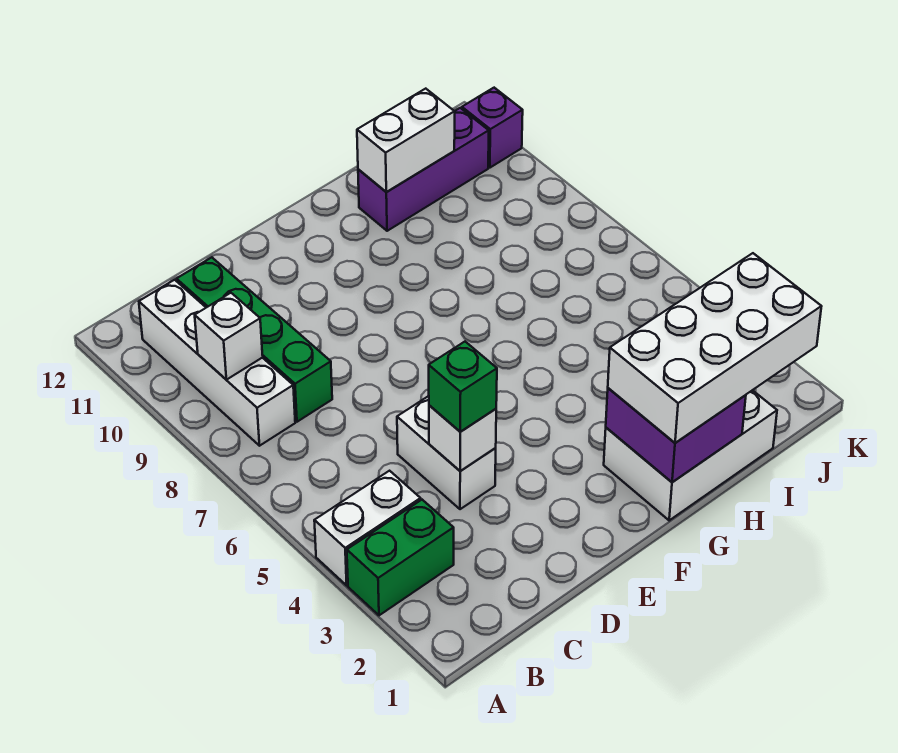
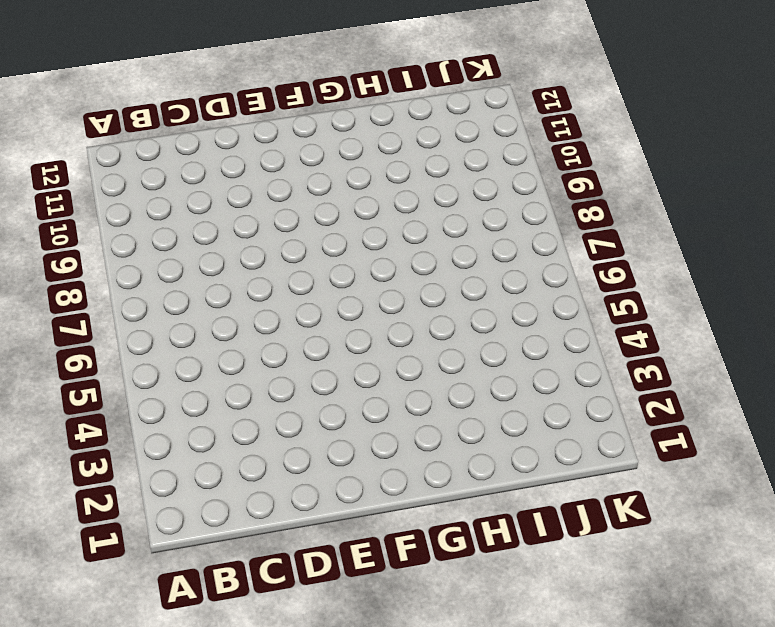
none -> green brick A3:B3 level 1
none -> white brick A4:B4 level 1
none -> white brick B8:B11 level 1

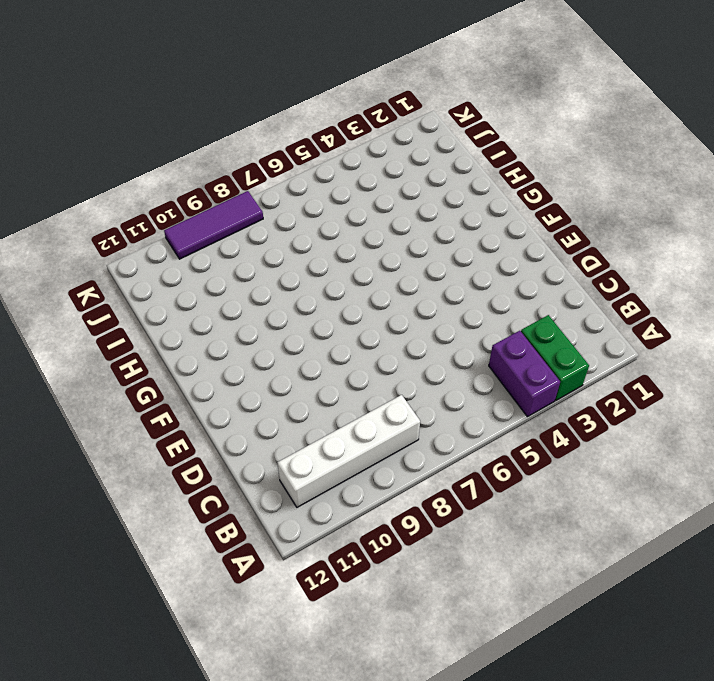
purple brick A4:B4 level 1 -> white brick A4:B4 level 1
purple tile K8:K10 level 1 -> none
none -> green brick C8:C11 level 1
none -> white brick D4:D5 level 1
none -> white brick G1:I2 level 1

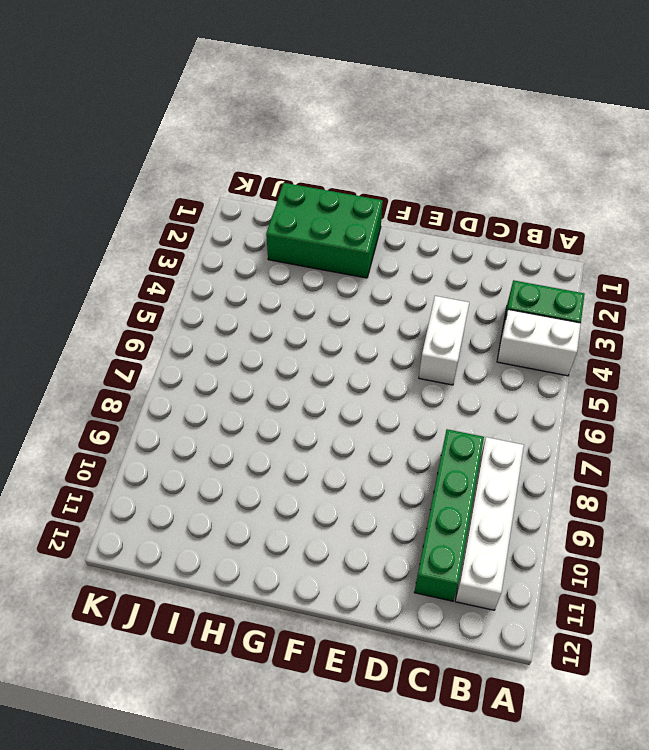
green brick G1:I2 level 1 -> white brick G1:I2 level 1
none -> purple brick H11:J11 level 1
none -> purple brick K11 level 1
none -> white brick B9 level 2

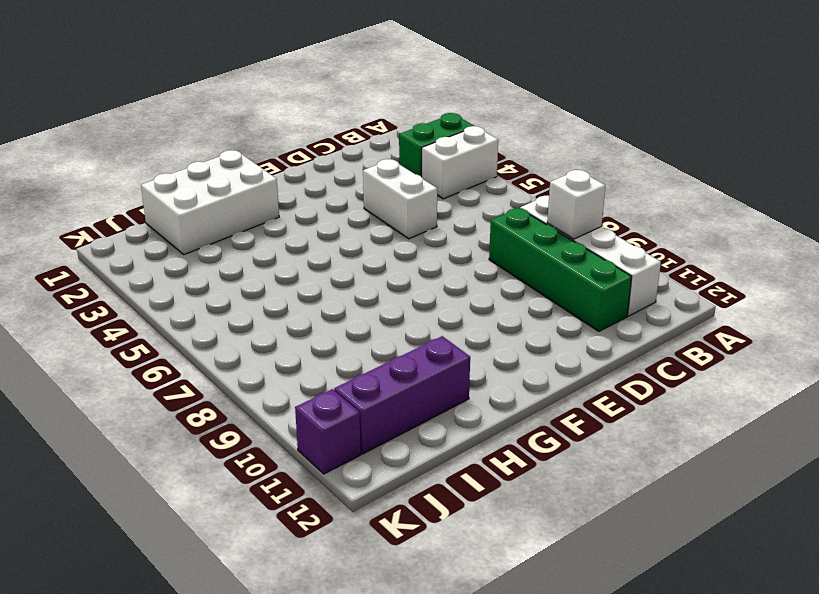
none -> white brick D4 level 2
none -> purple brick G1:H2 level 2
none -> white brick H11:I11 level 2

